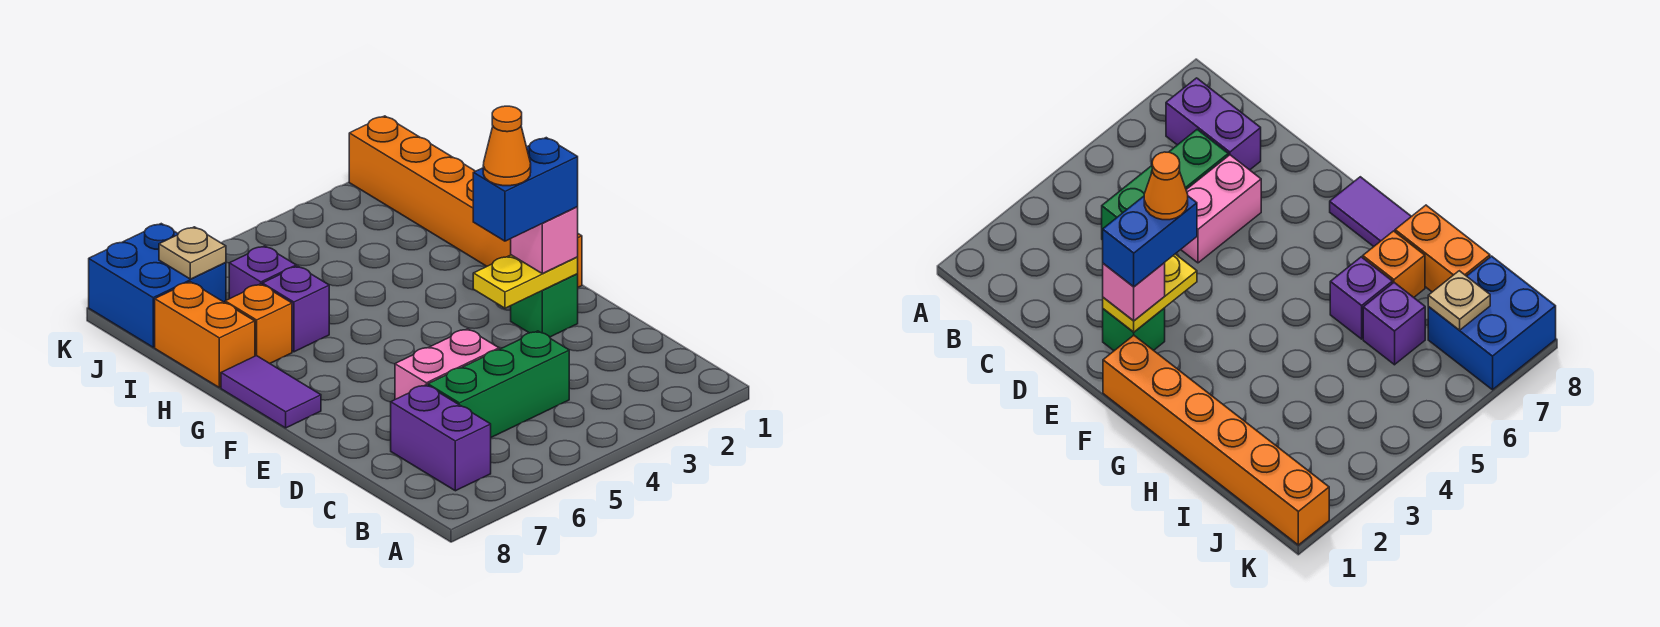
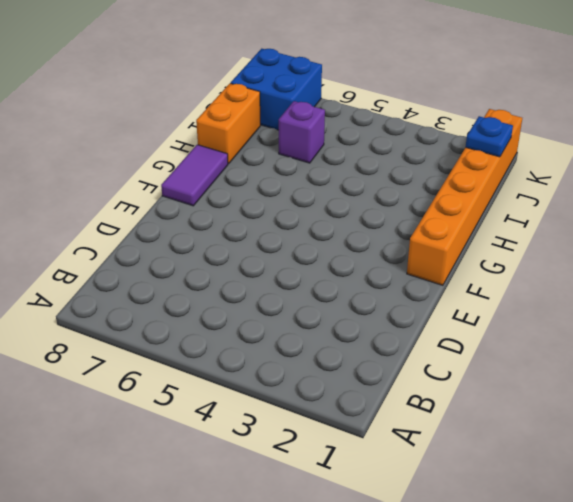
blue plate J1 level 2 -> none
none -> purple brick B7:C7 level 1
none -> green brick C4:C6 level 1
none -> pink brick D5:D6 level 1

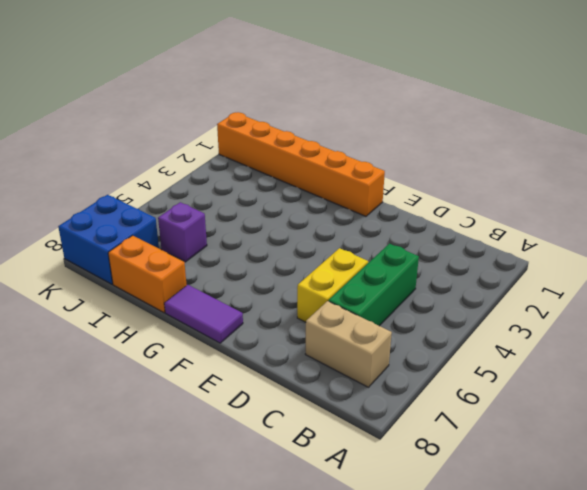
tan brick B7:C7 level 1 -> purple brick B7:C7 level 1
yellow brick D5:D6 level 1 -> pink brick D5:D6 level 1
none -> green brick E2 level 1
none -> purple brick H6 level 1
none -> orange brick H7 level 1

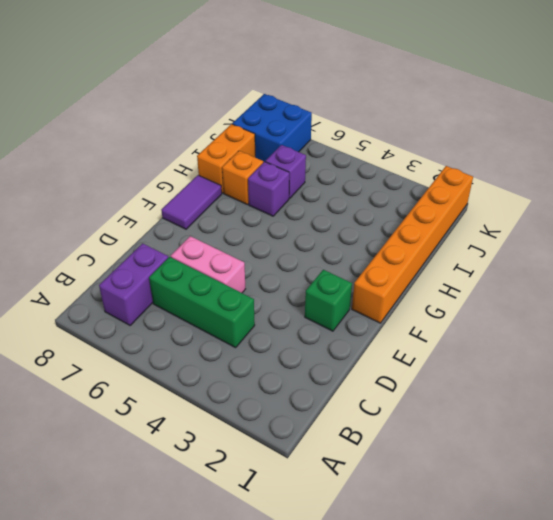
none -> yellow plate E2:E3 level 2
none -> tan plate J7 level 2
none -> pink brick E2 level 3

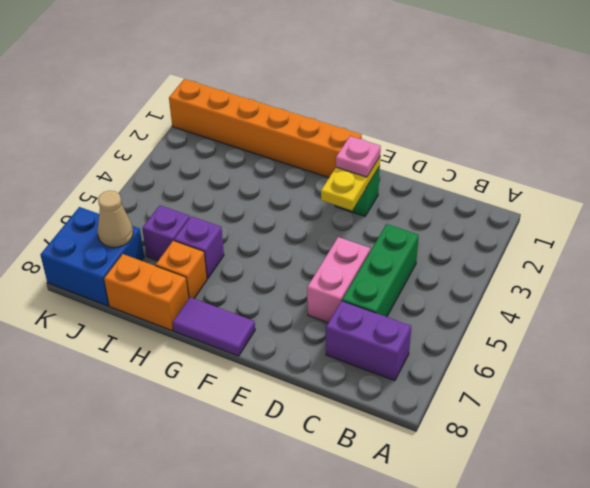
pink plate E2 level 3 -> pink brick E2 level 3
tan cone J7 level 2 -> tan plate J7 level 2
none -> blue brick E2:E3 level 4
none -> orange cone E3 level 5

